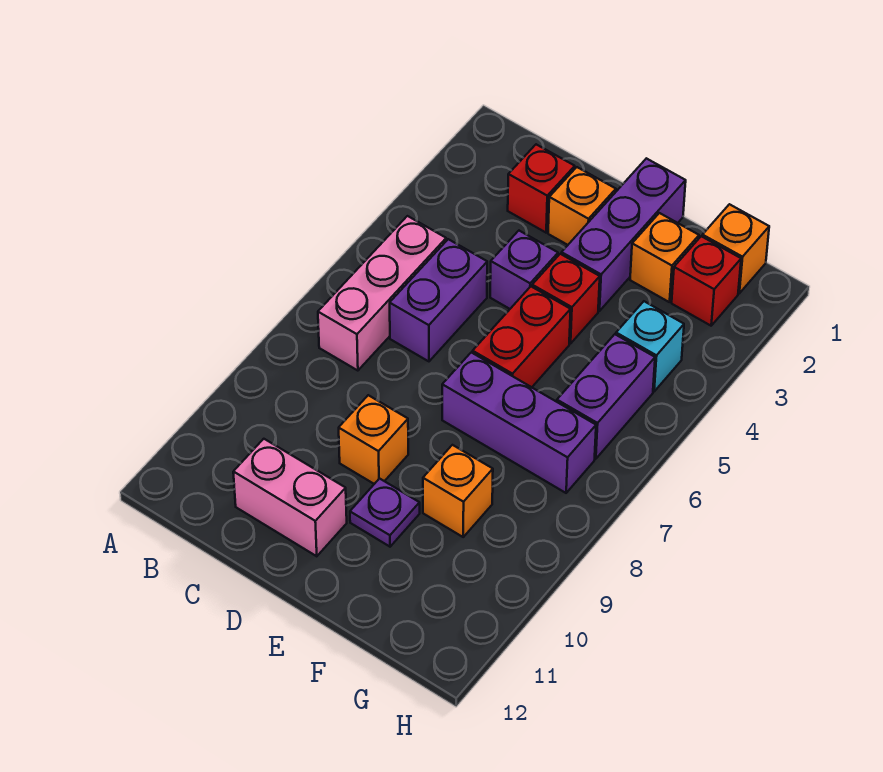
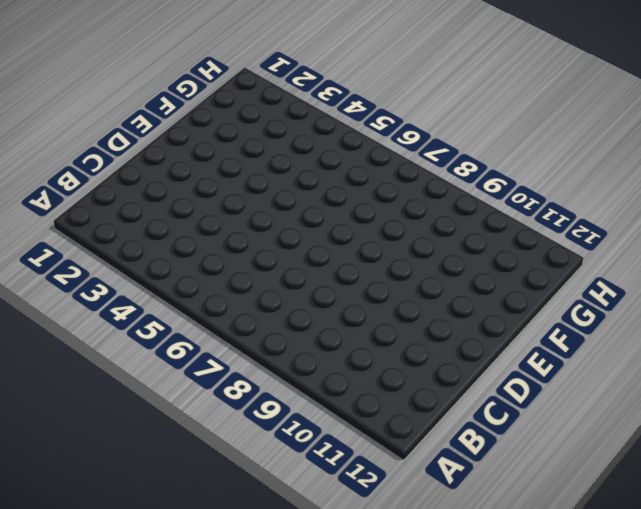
none -> pink brick B5:B7 level 1
none -> red brick C2 level 1
none -> purple brick C5:C6 level 1

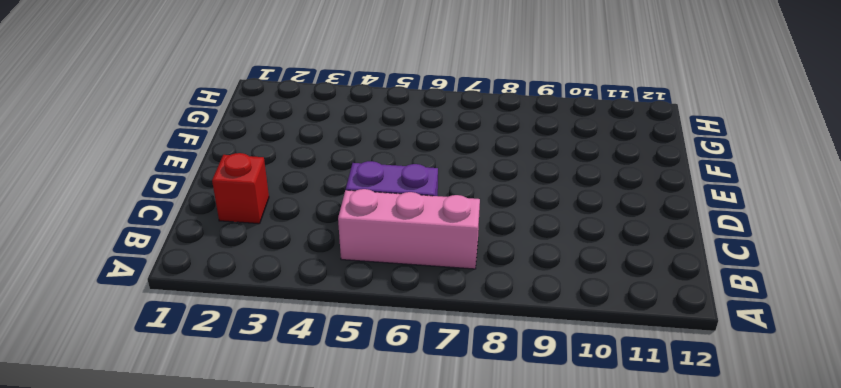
none -> pink brick C11:D11 level 1
none -> orange brick D2 level 1
none -> purple brick D4 level 1

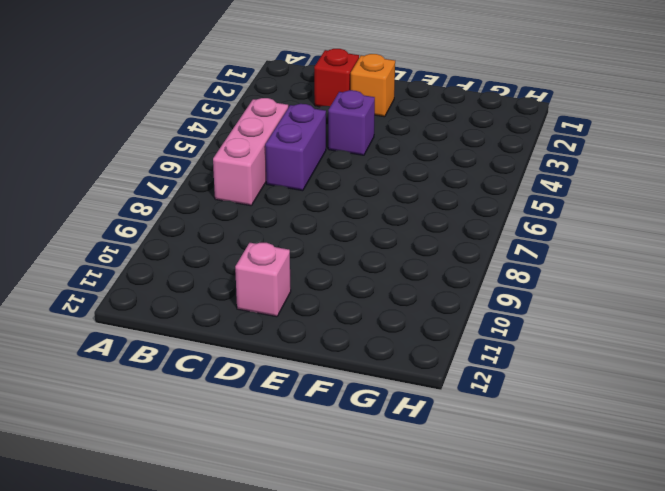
pink brick D11 level 1 -> pink brick C11:D11 level 1
none -> orange brick D9 level 1
none -> purple brick E1:E3 level 1
none -> red brick E4 level 1

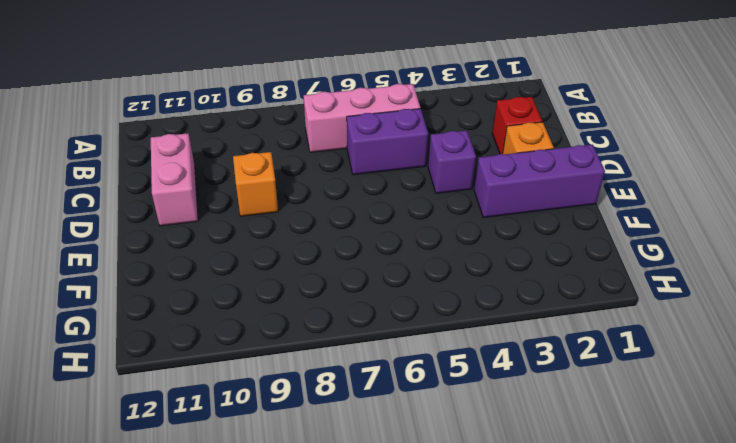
none -> red brick E4 level 1
none -> red brick E5:E6 level 1
none -> purple brick E7:G7 level 1

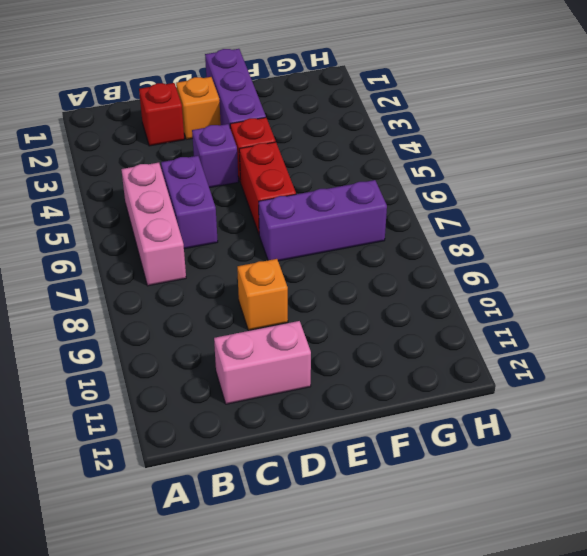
none -> purple plate E10 level 1
none -> orange brick F2 level 1
none -> orange brick F9 level 1

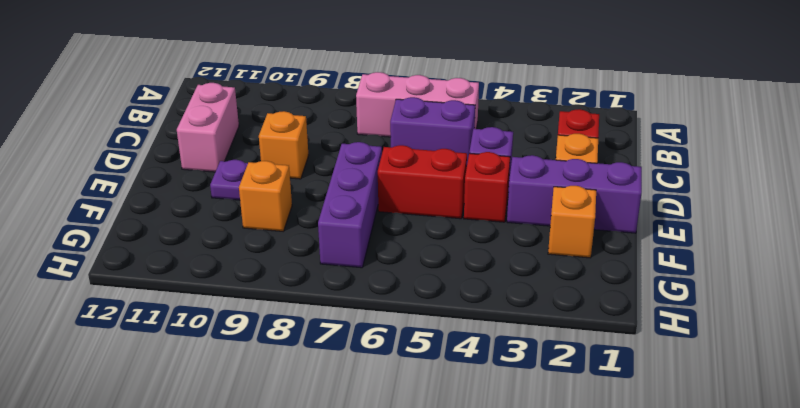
none -> orange brick G1 level 1
none -> red brick G2 level 1
none -> cyan brick G4 level 1

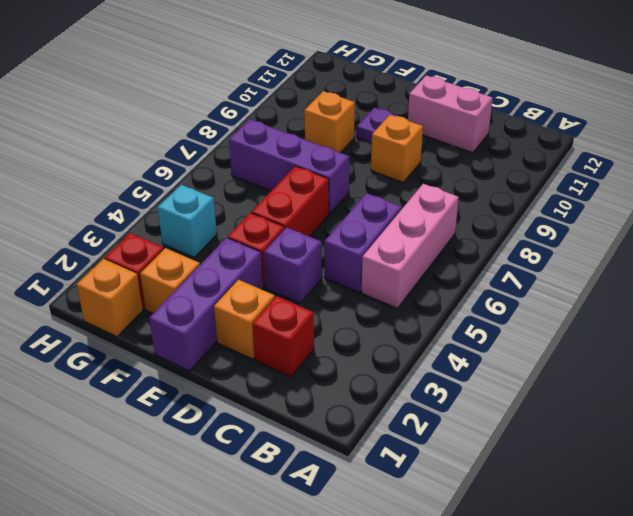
none -> purple brick G5:G6 level 1

